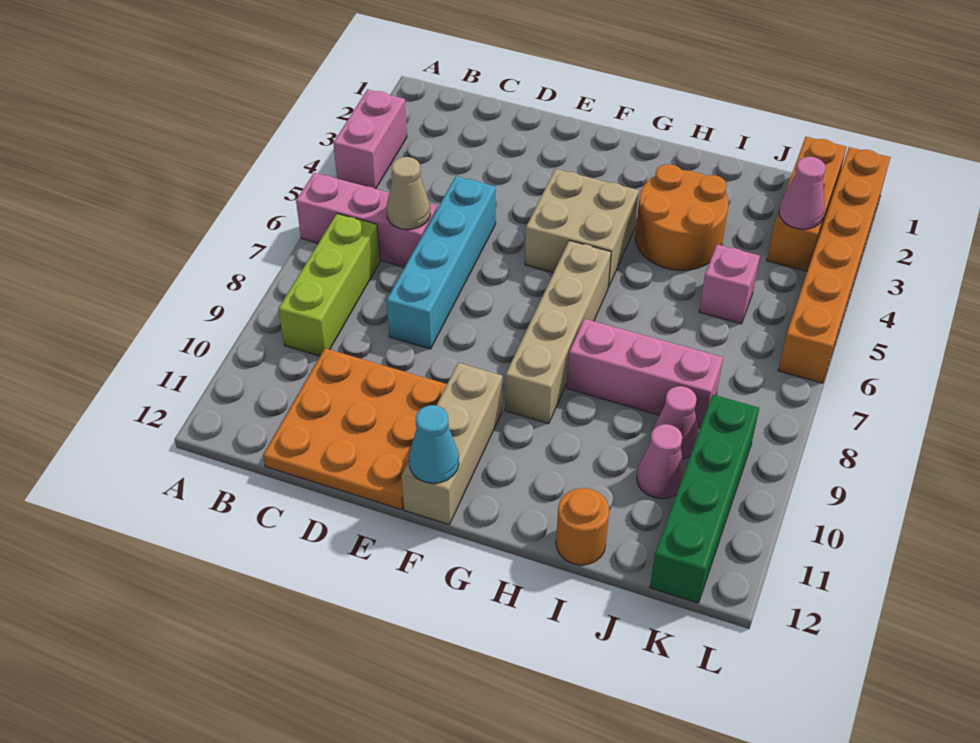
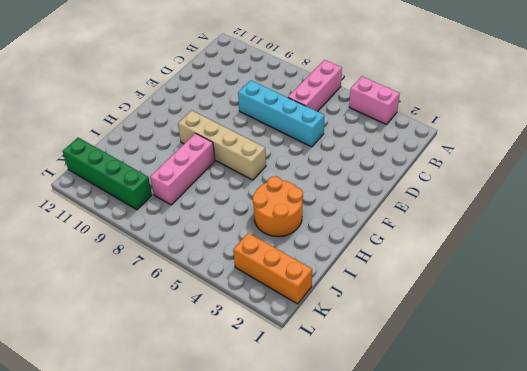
none -> lime brick B7:B9 level 1
none -> orange plate C10:E12 level 1
none -> tan brick F4:G5 level 1

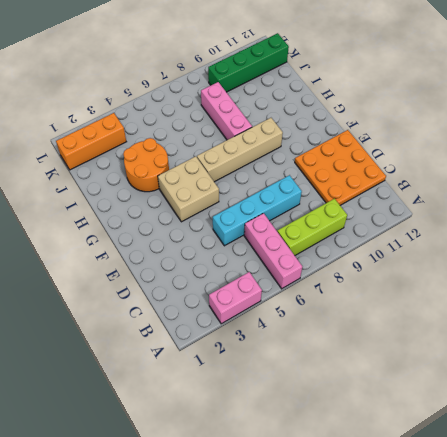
none -> tan brick F10:F12 level 1
none -> orange round brick I12 level 1
none -> pink brick J5 level 1

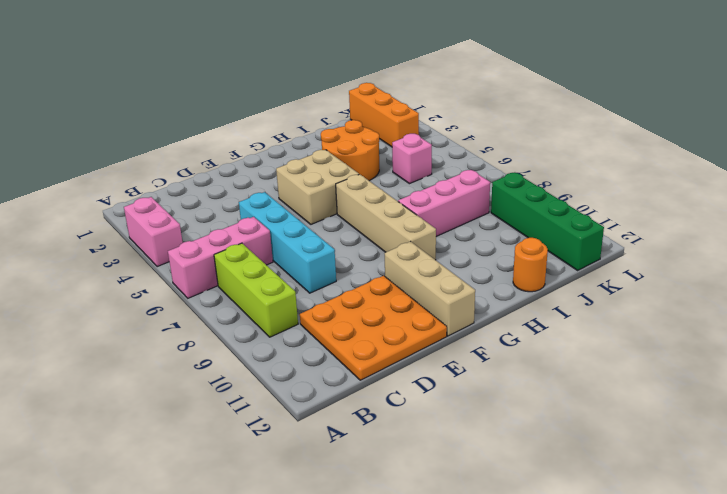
none -> pink cone J9 level 1
none -> pink cone J10 level 1
none -> orange brick L1:L6 level 1

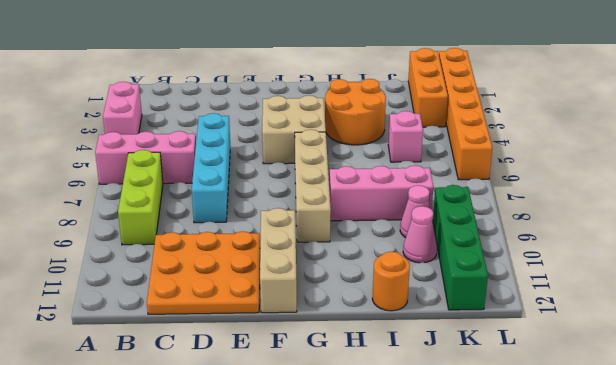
none -> tan cone C6 level 2
none -> cyan cone F12 level 2
none -> pink cone K3 level 2

